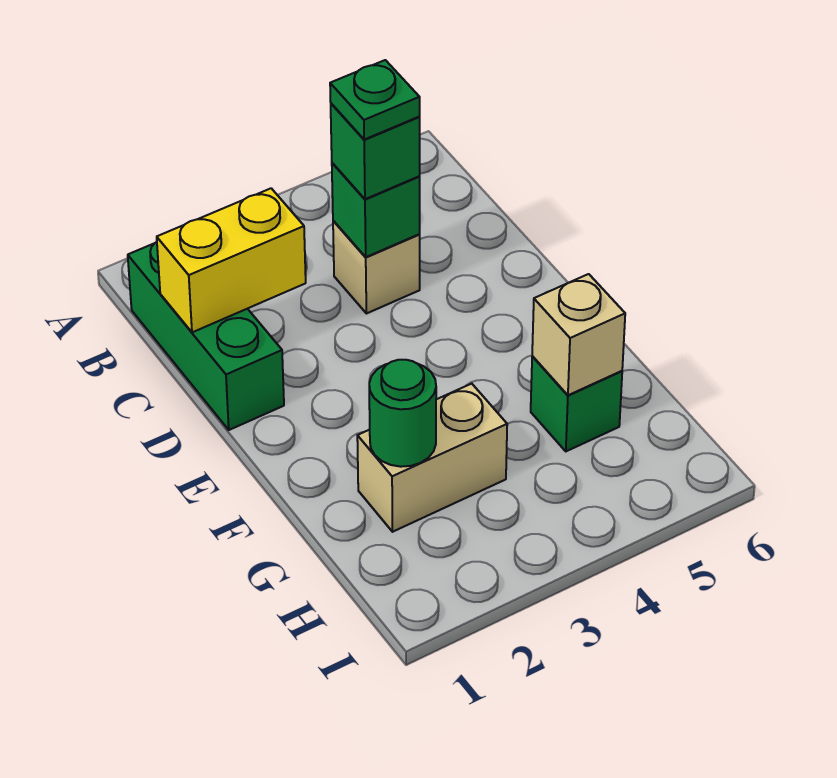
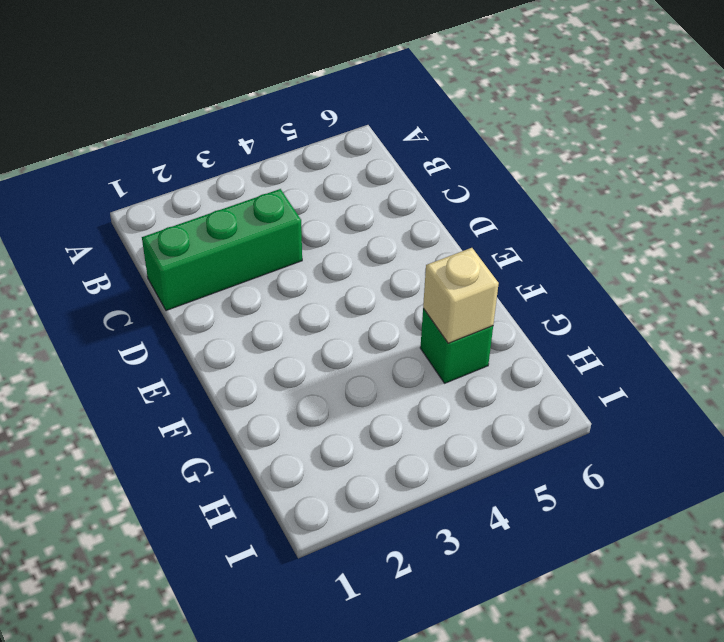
green brick C1:C3 level 1 -> green brick B1:D1 level 1
none -> tan brick C4 level 1
none -> tan brick G2:G3 level 1

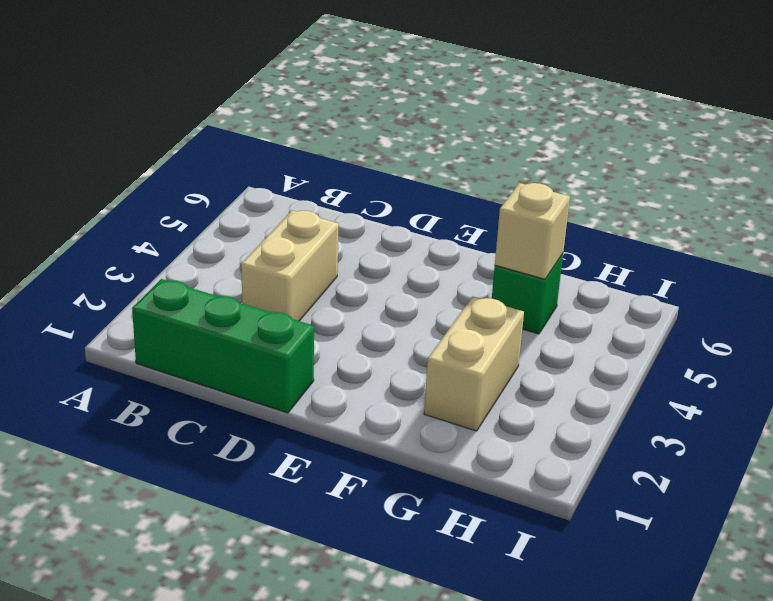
tan brick C3:C4 level 1 -> tan brick C4 level 1
none -> yellow brick C1:C2 level 2
none -> green brick C4 level 2

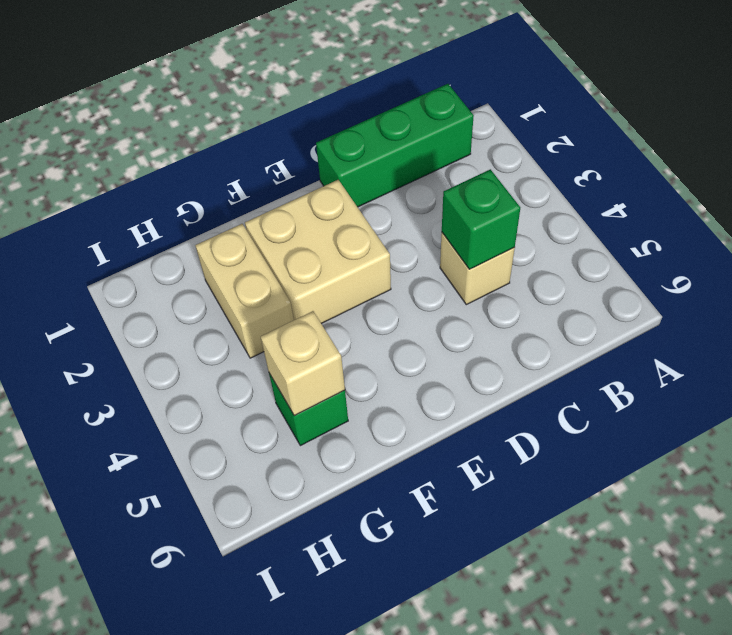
tan brick E2:F3 level 1 -> none
none -> yellow brick C1:C2 level 2
none -> green round brick G2 level 2

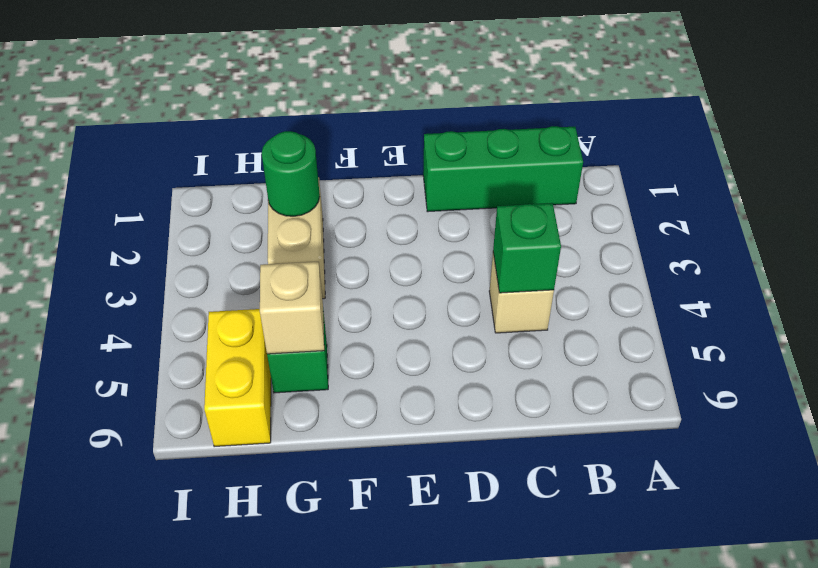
yellow brick H5:H6 level 1 -> yellow brick C1:C2 level 2
none -> green brick C4 level 3
none -> green plate C4 level 4

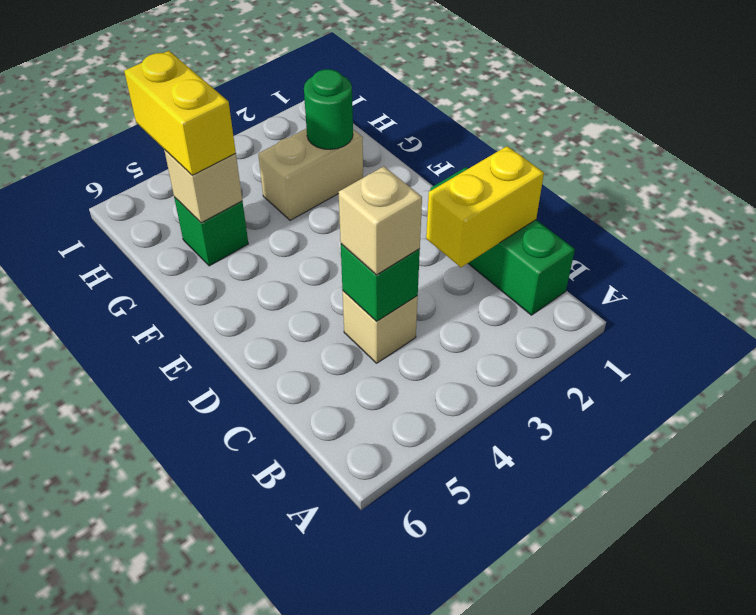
tan brick C4 level 3 -> green brick C4 level 3
yellow brick G5:H5 level 3 -> none
none -> green plate C4 level 4

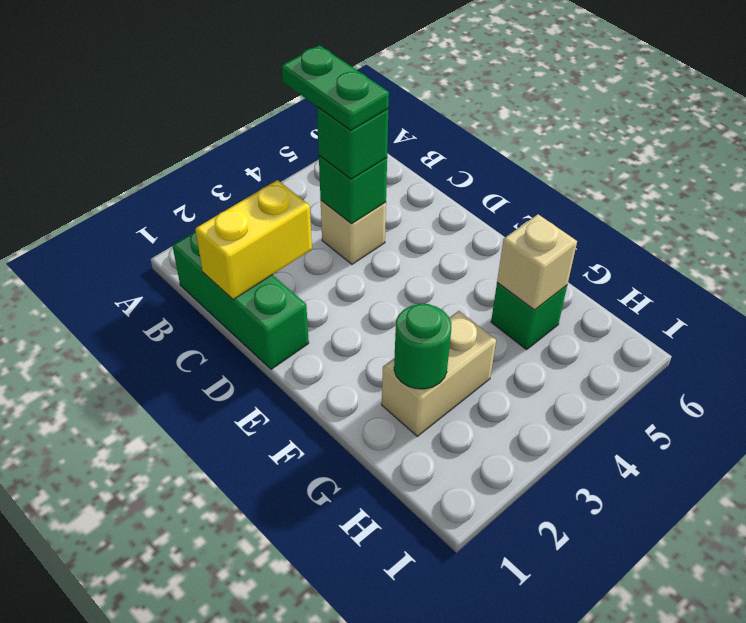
green plate B4:C4 level 4 -> green plate C4 level 4

